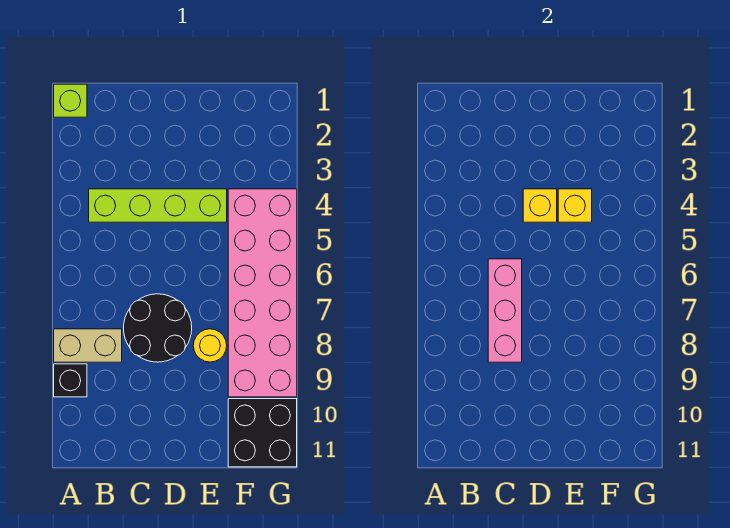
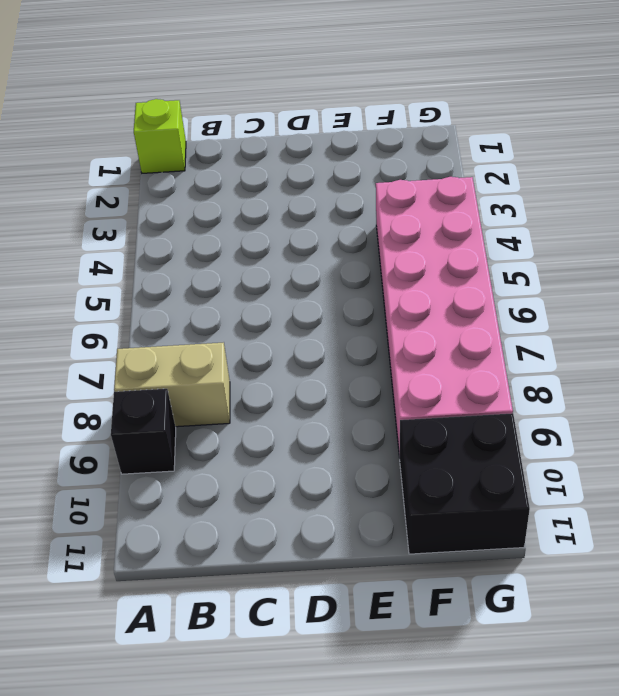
none -> lime brick B4:E4 level 1
none -> black round brick C7:D8 level 1

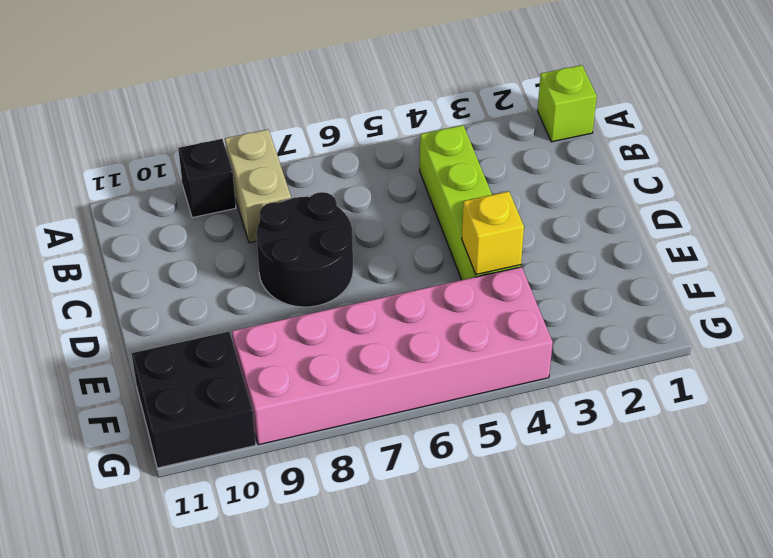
none -> yellow round brick E8 level 1
none -> pink brick C6:C8 level 2

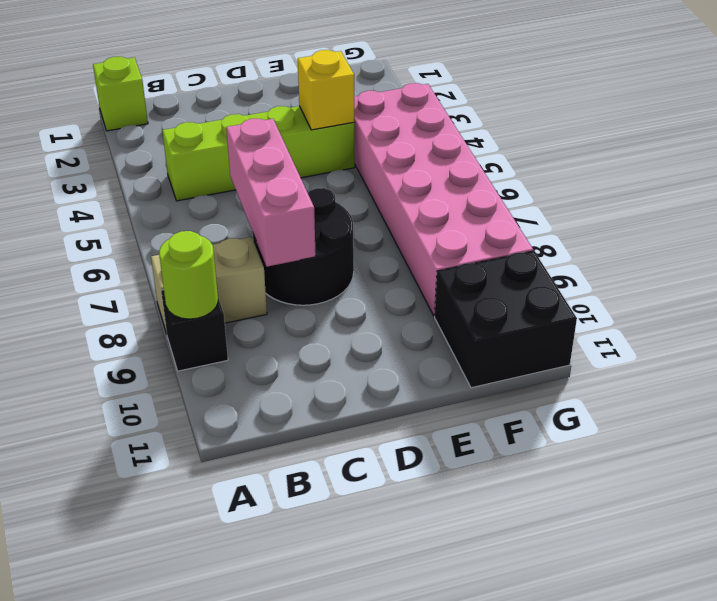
lime round brick A9 level 2 -> none
none -> yellow round brick E8 level 1
none -> yellow brick D4 level 2

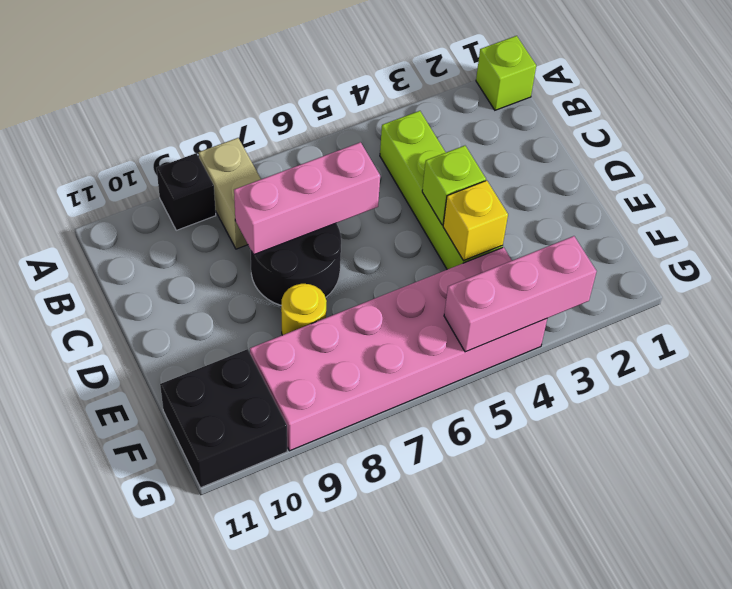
lime brick D4 level 2 -> yellow brick D4 level 2
pink brick G3:G5 level 2 -> none

